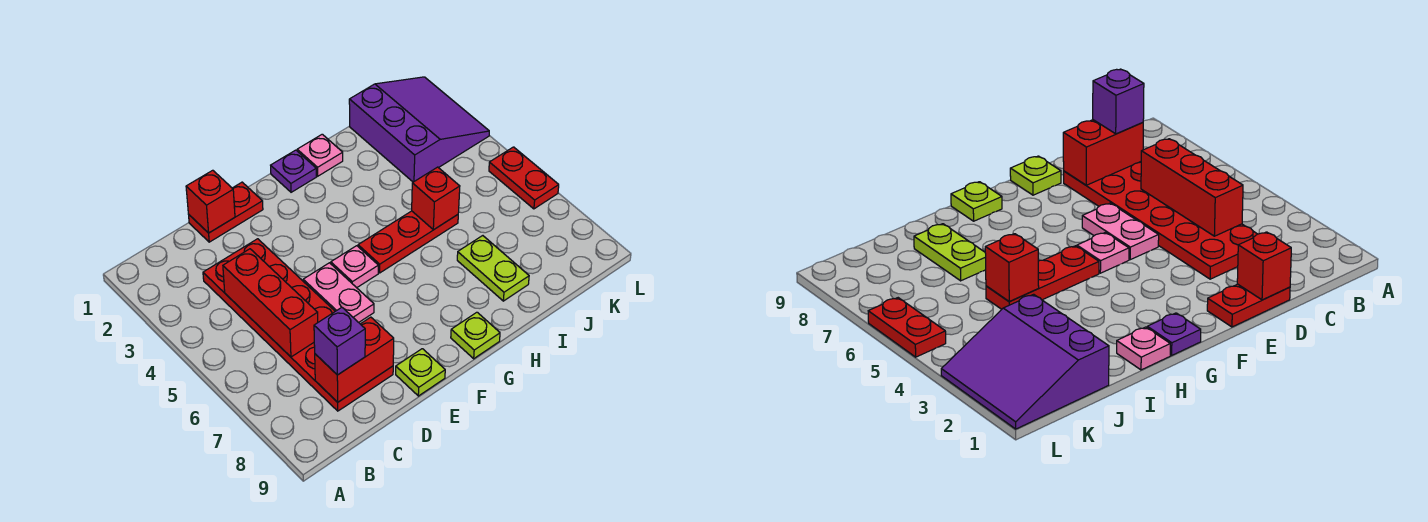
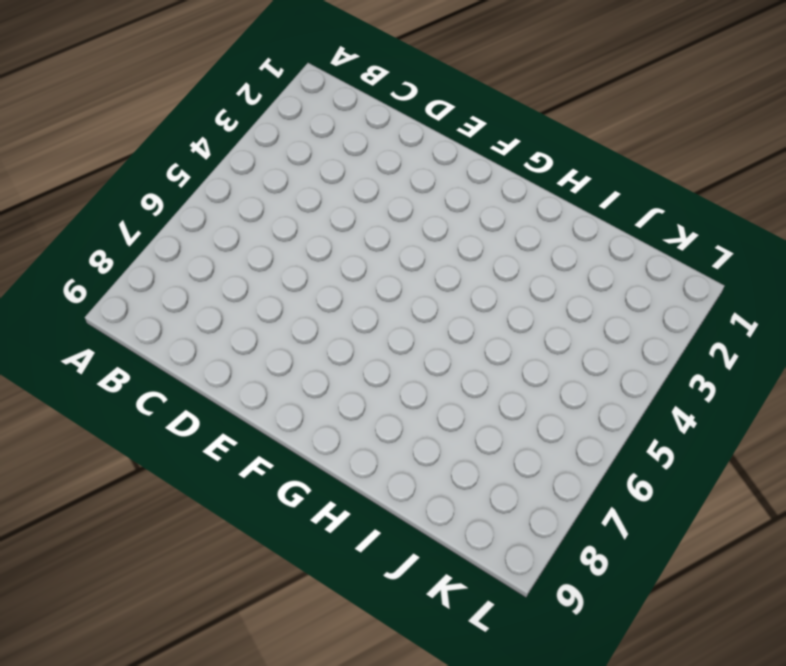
none -> red plate C3:D8 level 1
none -> red plate D1:E1 level 1
none -> pink plate E5:E6 level 1

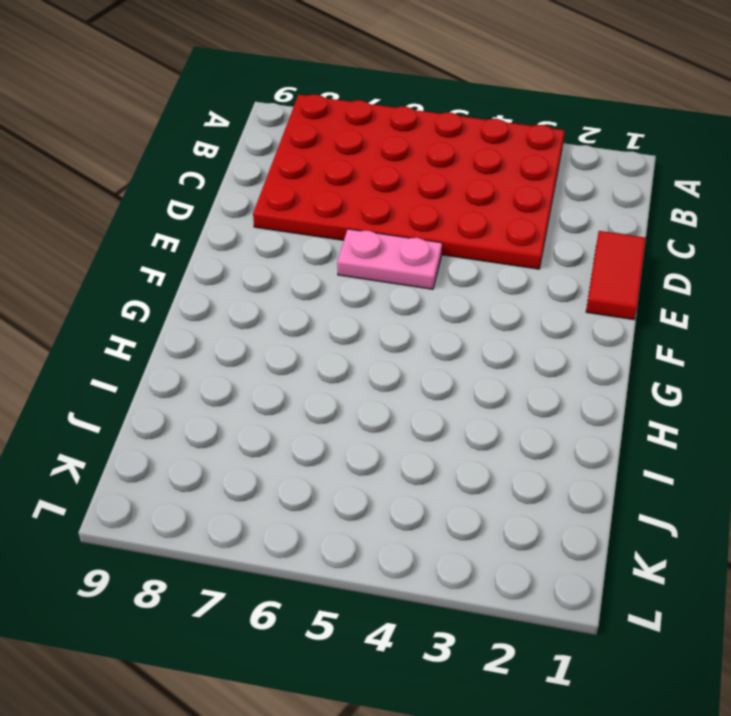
red plate A3:D8 level 1 -> red plate C3:D8 level 1
red tile D1:E1 level 1 -> red plate D1:E1 level 1
none -> lime plate E9 level 1
none -> pink plate F5 level 1
none -> purple plate G1 level 1

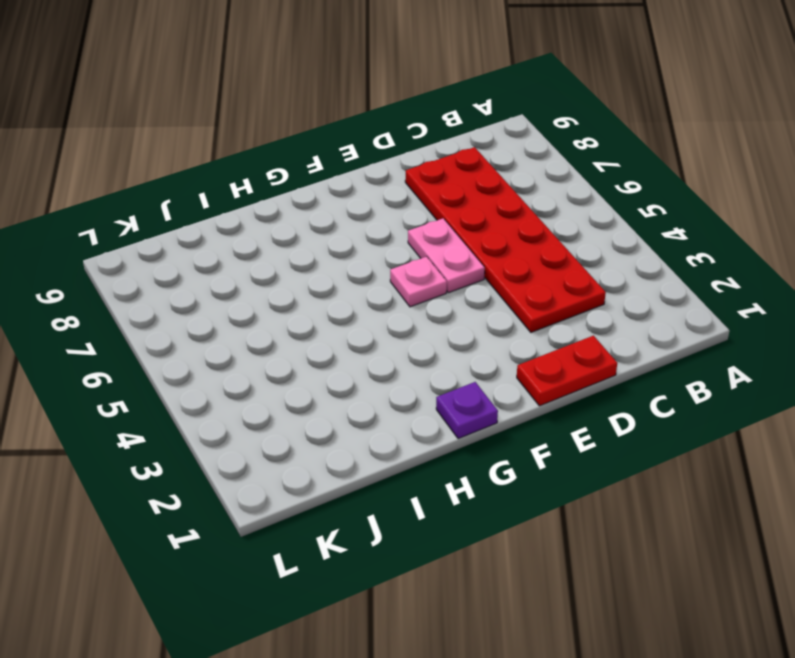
none -> lime plate E9 level 1
none -> red plate G5:I5 level 1
none -> lime plate G9 level 1

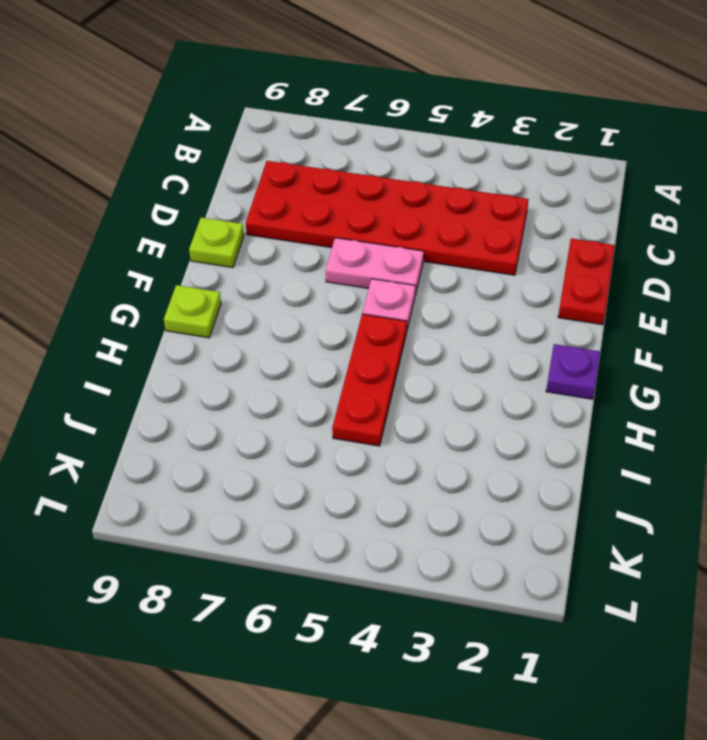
none -> pink plate H1 level 1
none -> lime plate I7:I8 level 1
none -> purple slope J1:L3 level 1 top J

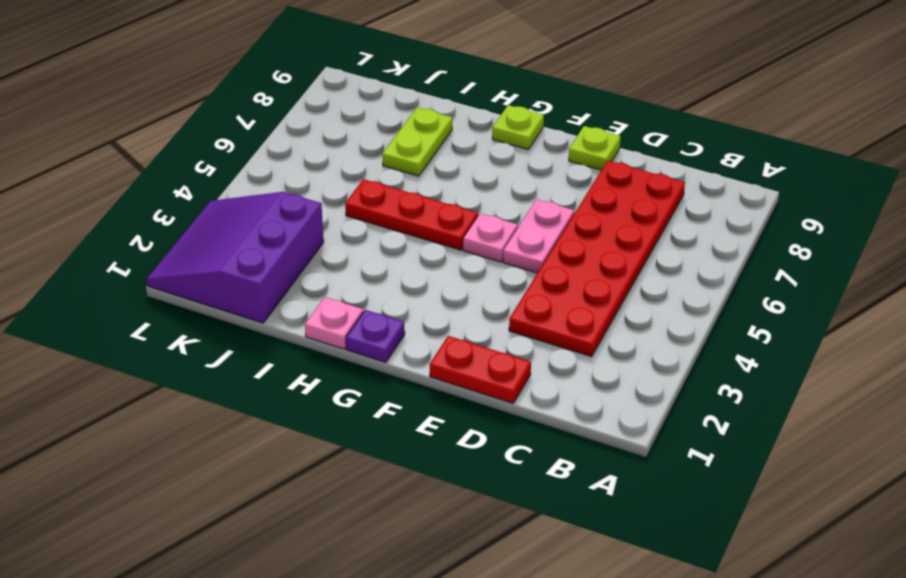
none -> red plate L5:L6 level 1
none -> red brick C4:C6 level 2
none -> red brick C8:D8 level 2

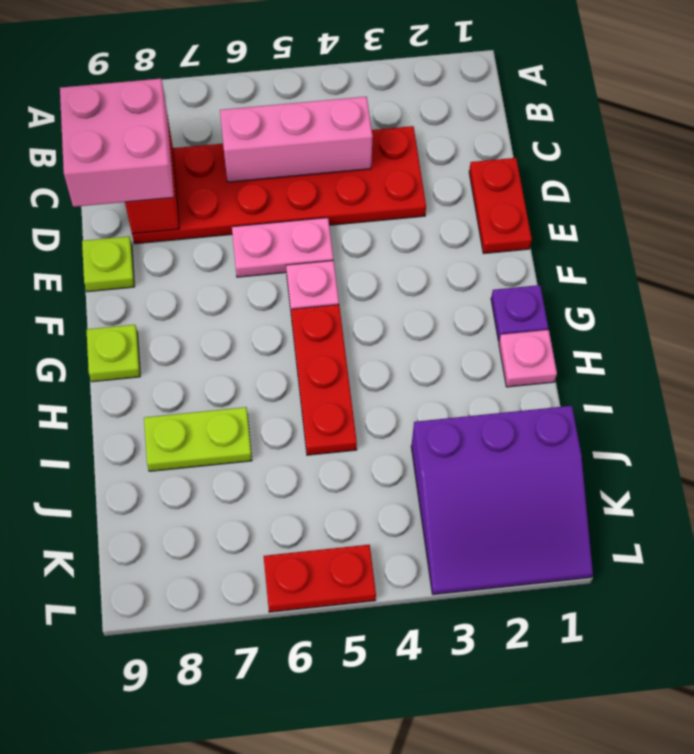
pink brick C4:C6 level 2 -> red brick C4:C6 level 2
pink brick C8:D9 level 3 -> purple brick C8 level 3
none -> red brick D1 level 2
none -> red brick I5 level 2

